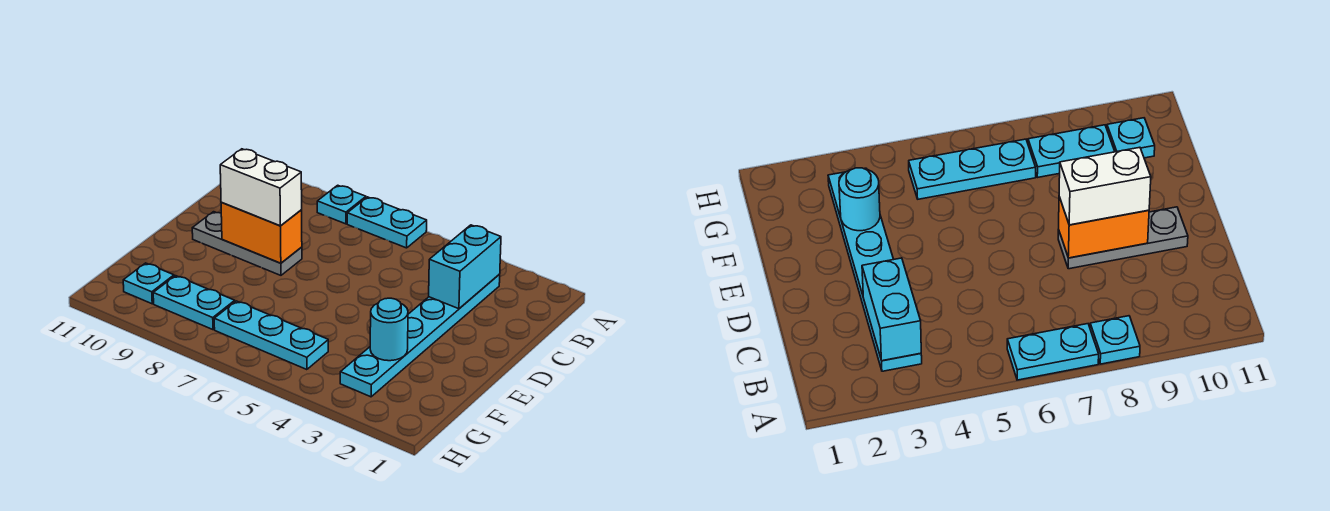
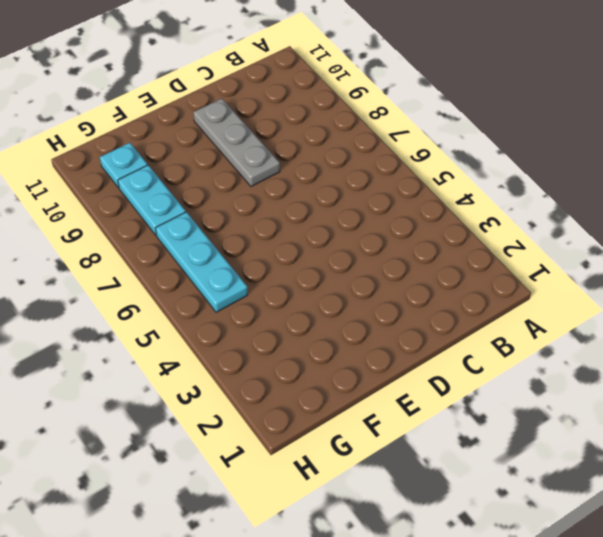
none -> cyan plate A6:A7 level 1
none -> cyan plate A8 level 1

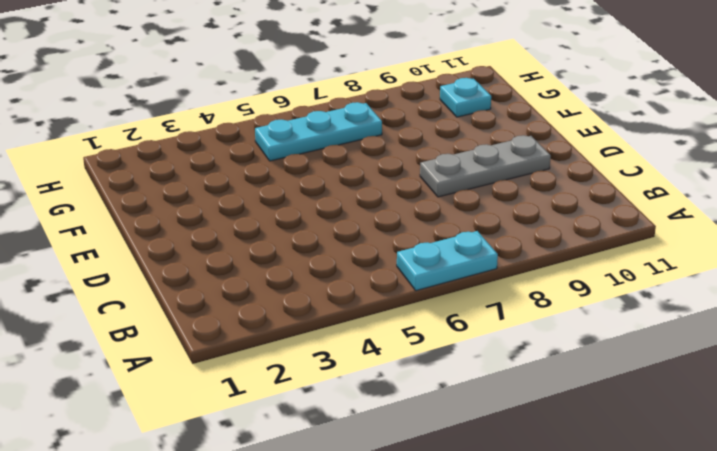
none -> cyan plate A8 level 1
none -> cyan plate B3:G3 level 1

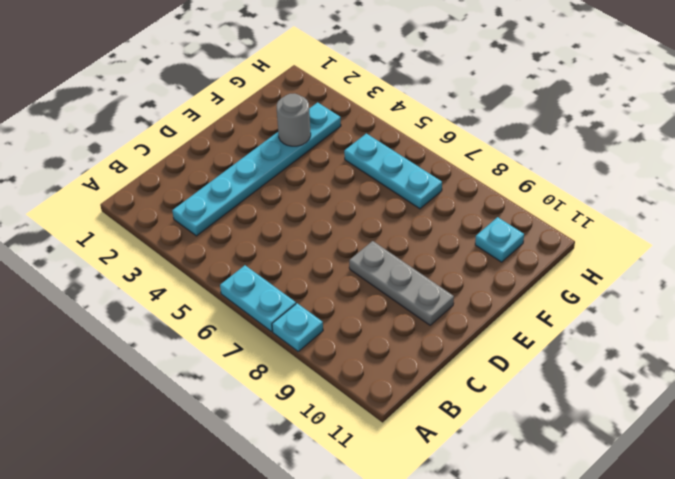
grey round brick F3 level 2 -> cyan round brick F3 level 2
none -> cyan plate G8:G9 level 1
none -> cyan brick B3:C3 level 2

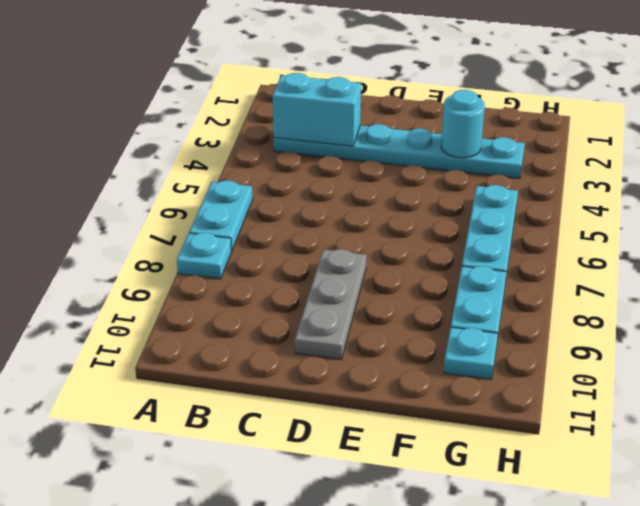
none -> orange brick D8:D9 level 2
none -> white brick D8:D9 level 3

